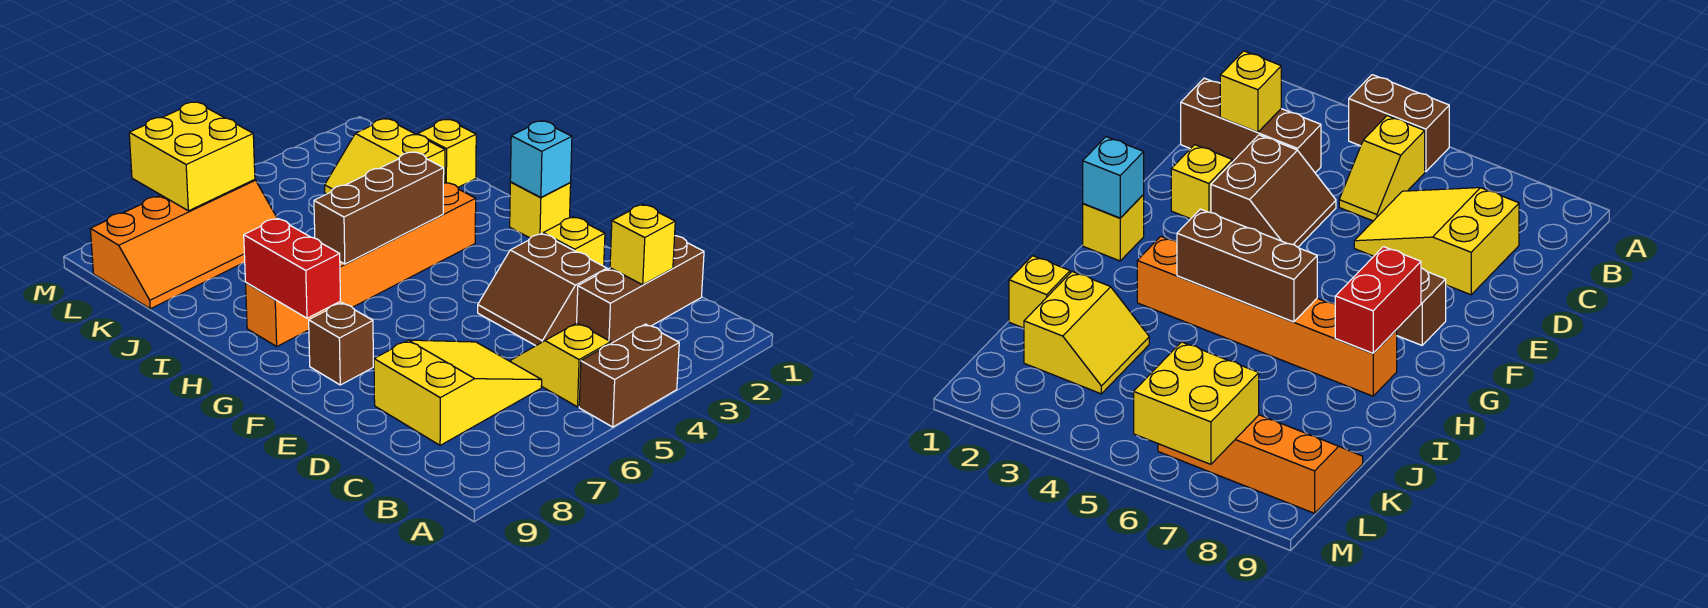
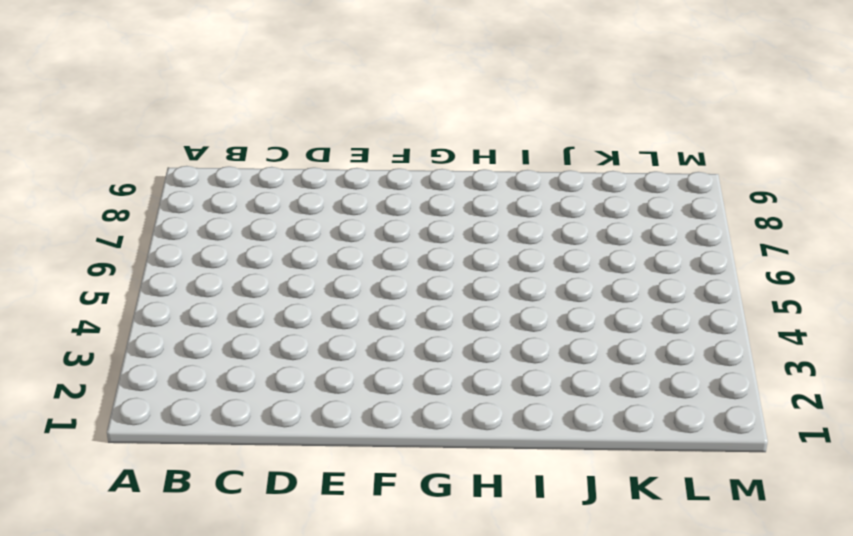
none -> brown brick A4:A5 level 1
none -> yellow slope B5:C5 level 1 top B
none -> brown brick C1:C3 level 1

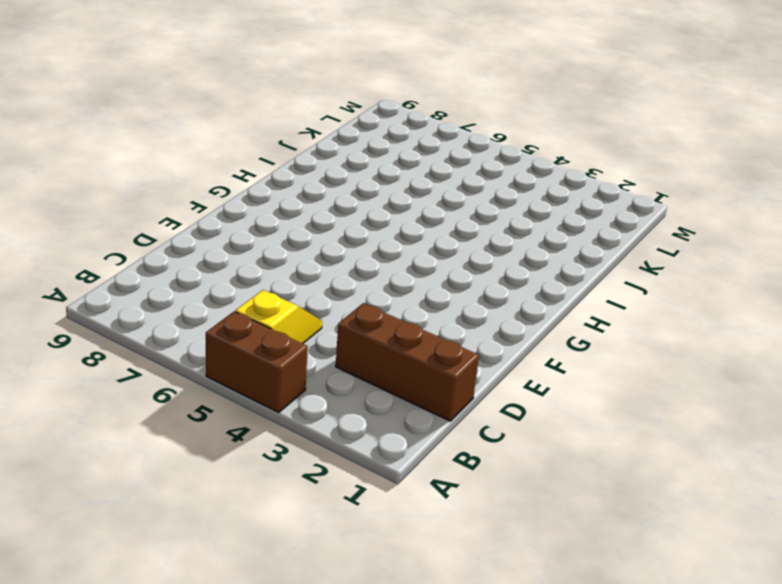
none -> yellow slope C6:D8 level 1 top 8
none -> brown slope D3:E4 level 1 top 3
none -> yellow brick E2 level 1

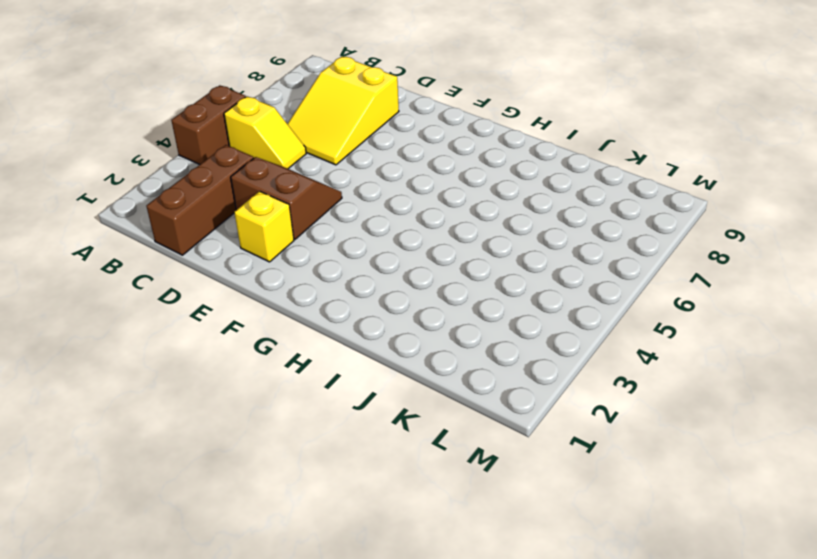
none -> brown brick F8 level 1
none -> yellow brick G1 level 1
none -> orange brick H3:H8 level 1

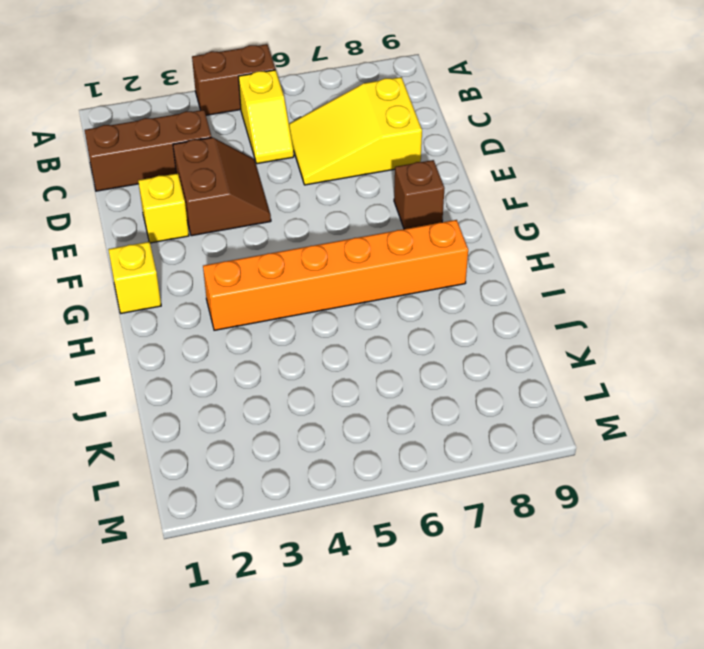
none -> yellow brick J1 level 1
none -> yellow slope J2:K3 level 1 top 2
none -> orange slope K6:L9 level 1 top L

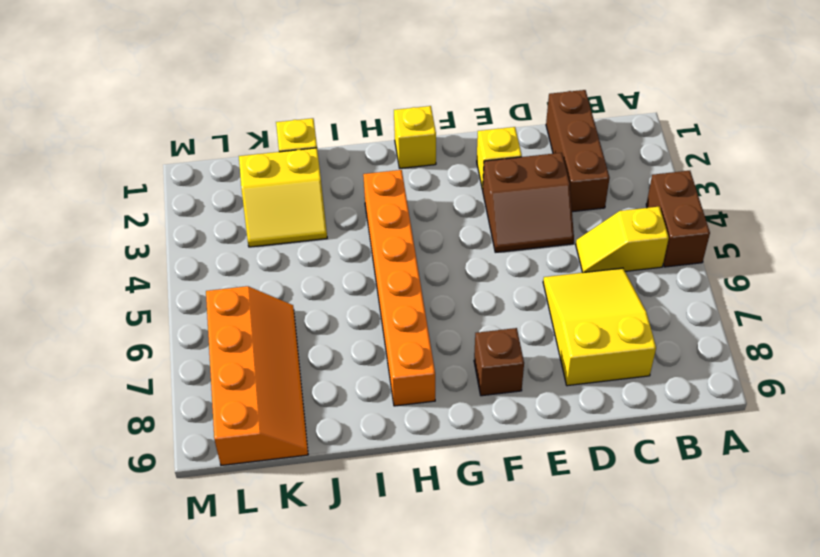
none -> yellow brick C2 level 2
none -> cyan brick G1 level 2
none -> red brick G8:H8 level 2

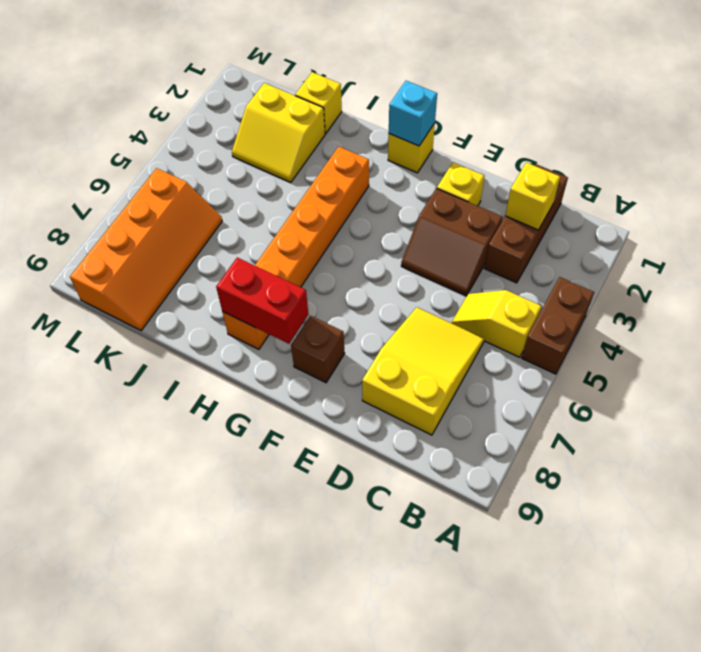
none -> brown brick H4:H6 level 2
none -> yellow brick L6:M7 level 2

